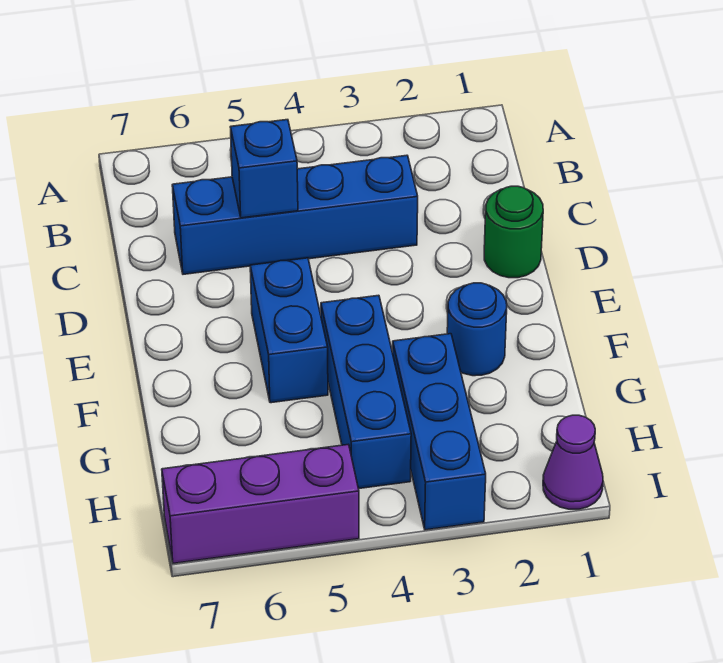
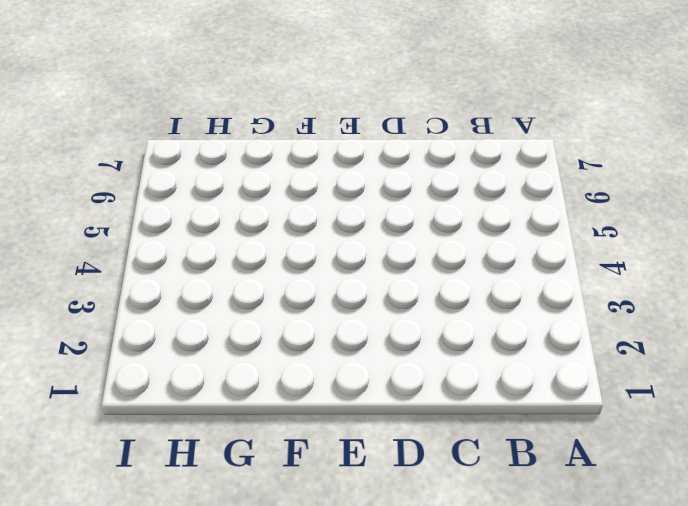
none -> blue brick C3:C6 level 1
none -> green round brick D1 level 1

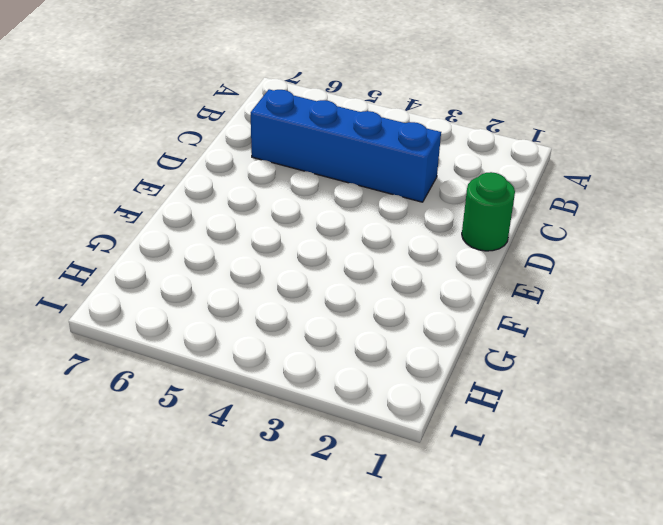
none -> blue brick E5:F5 level 1
none -> blue round brick F2 level 1

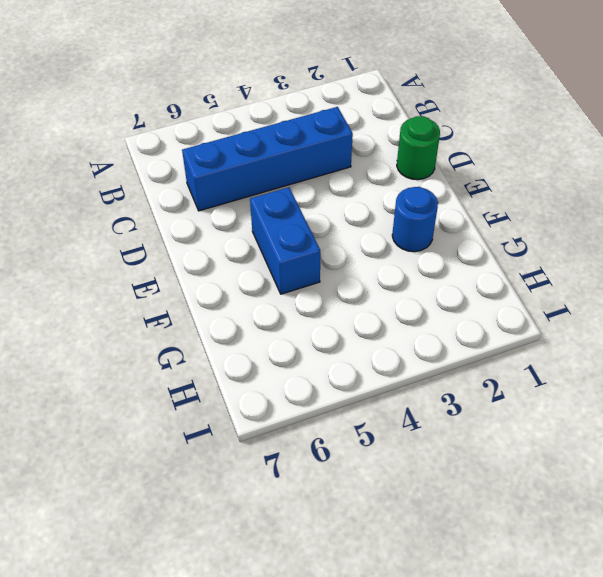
none -> blue brick F4:H4 level 1
none -> blue brick G3:I3 level 1

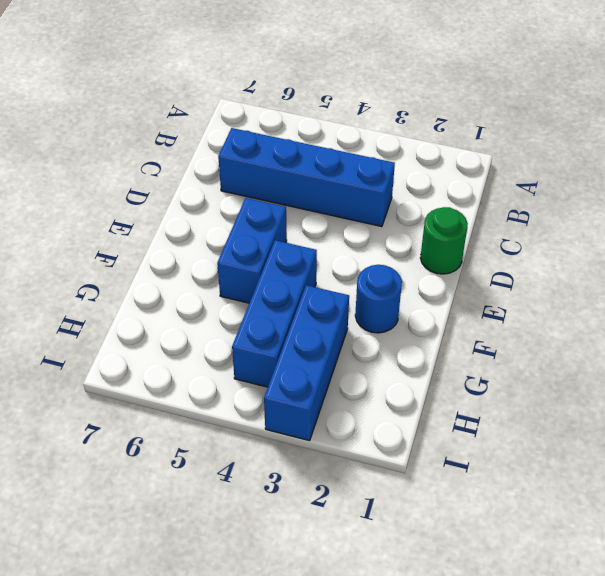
none -> purple cone I1 level 1
none -> purple brick I5:I7 level 1

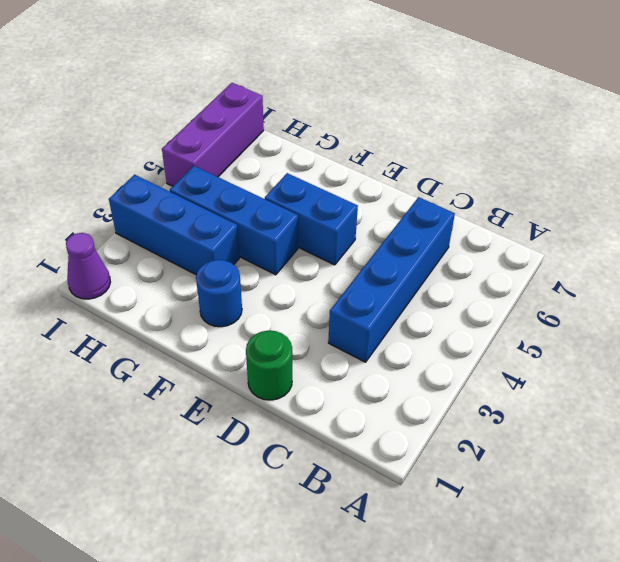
none -> blue brick C5 level 2

